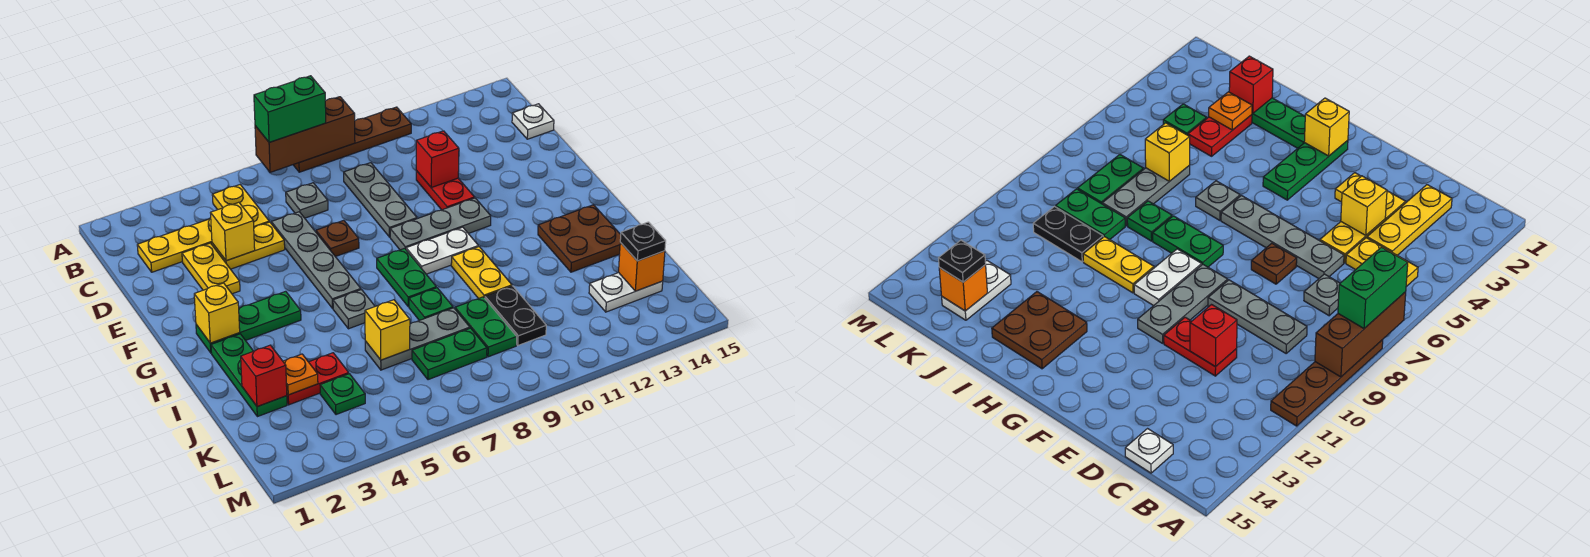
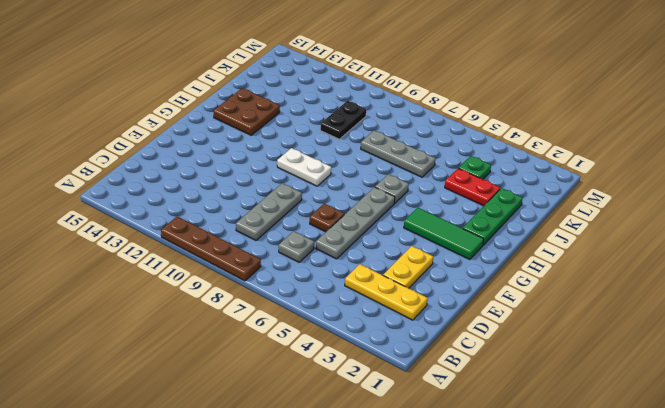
green tile G2:G4 level 1 -> green plate G2:G4 level 1
none -> yellow plate B5:C5 level 1
none -> white plate C15 level 1
none -> yellow plate D4:D5 level 1
none -> red plate D11:E11 level 1

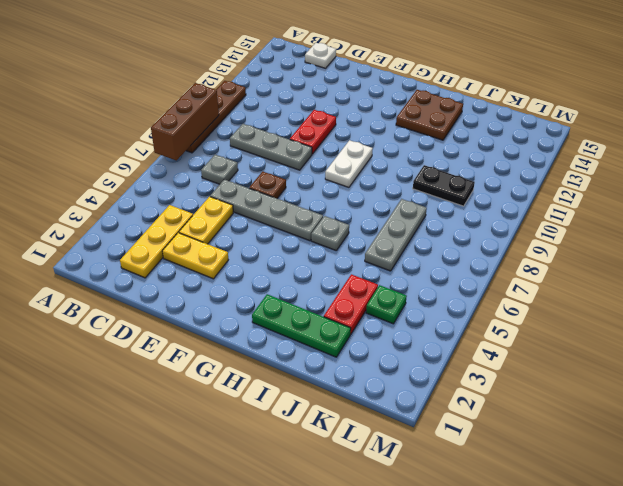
red plate E10:E11 level 1 -> red plate D11:E11 level 1
none -> yellow plate B5:C5 level 1
none -> grey plate F9:F11 level 1
none -> green plate G2:G4 level 1
none -> green plate G8:H8 level 1

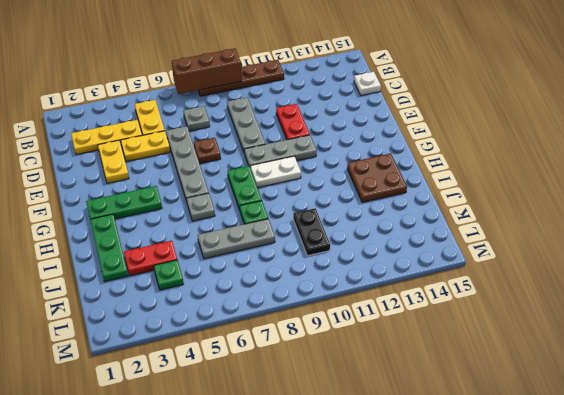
none -> yellow plate H10:I10 level 1
none -> green plate J9:K9 level 1
none -> green plate K7:K8 level 1
none -> white plate K13:K14 level 1

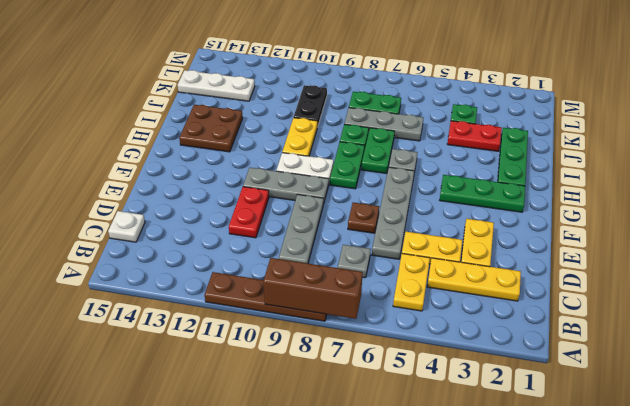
green plate H7:I7 level 1 -> green plate J9:K9 level 1
white plate K13:K15 level 1 -> white plate K13:K14 level 1
none -> yellow brick D4 level 2
none -> red brick D11 level 2
none -> yellow brick G2 level 2
none -> red brick J2 level 2

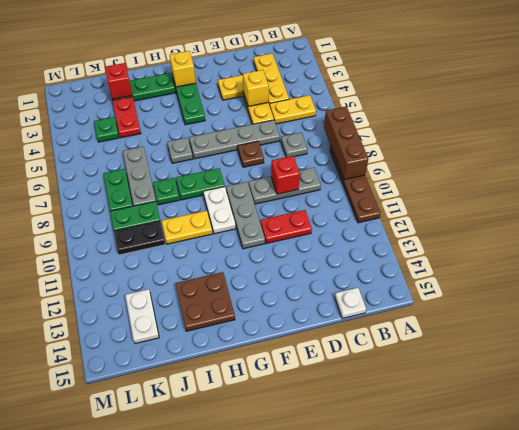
red brick D9 level 2 -> red brick D11 level 2
none -> orange plate J3 level 2
none -> yellow brick J6 level 2
none -> orange brick K14 level 2
none -> green brick A7:A8 level 3

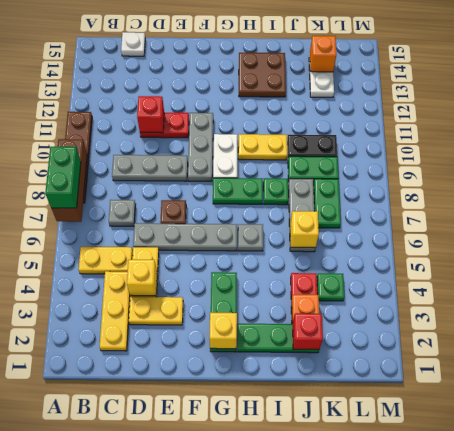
none -> black plate K14 level 3

